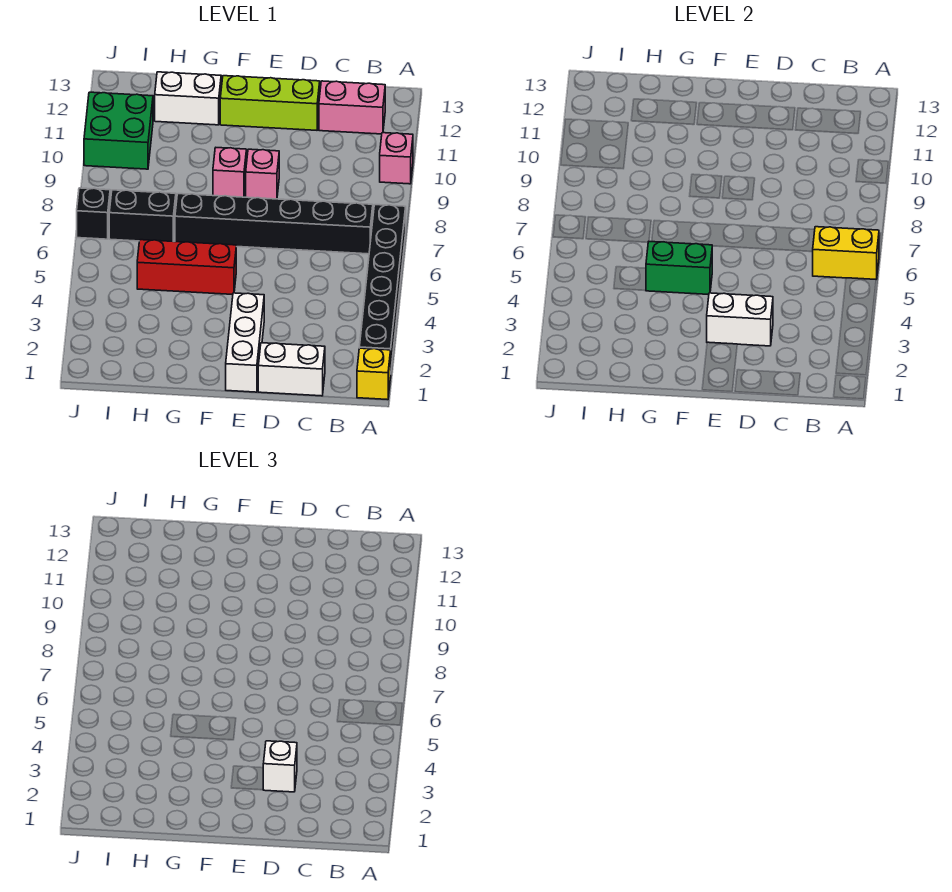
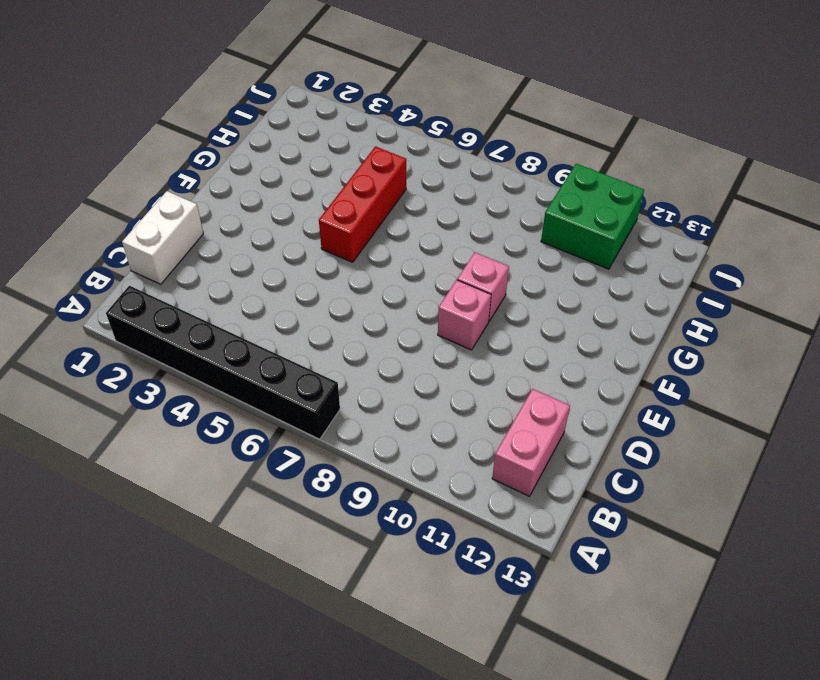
none -> yellow brick A1 level 1
none -> pink brick A10 level 1
none -> black brick B7:G7 level 1

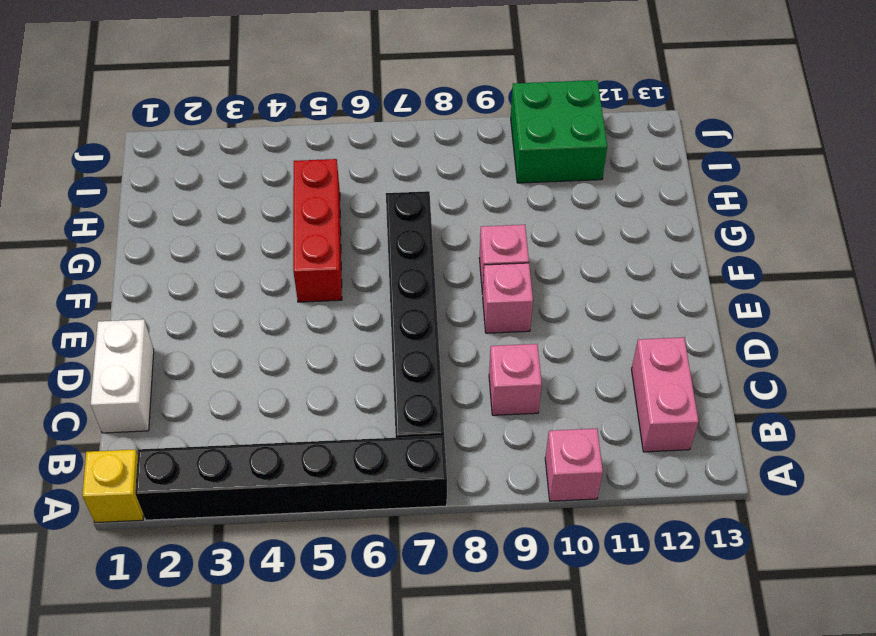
pink brick C9 level 1 -> none
none -> lime brick D12:F12 level 1
none -> white brick E1:E3 level 1
none -> white brick G12:H12 level 1

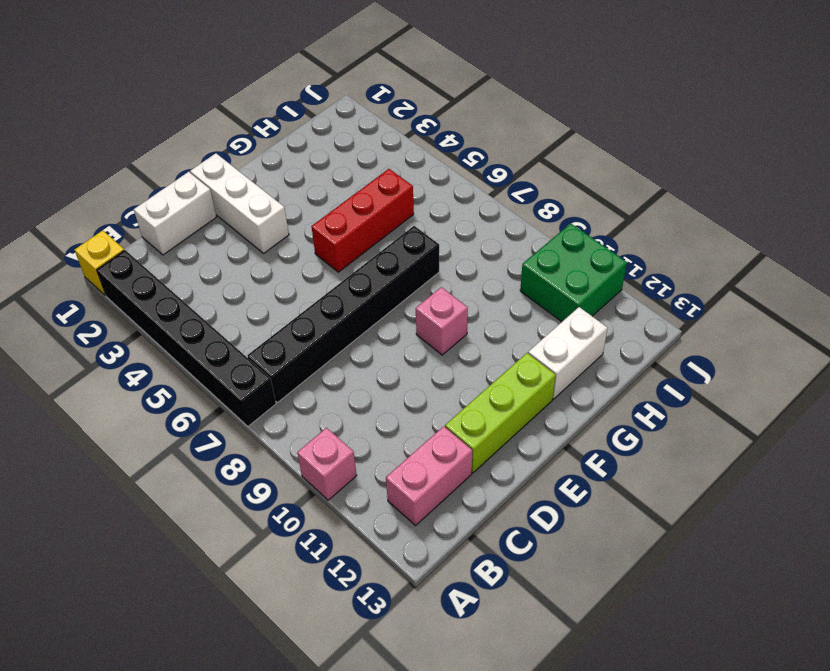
none -> pink brick E9 level 1
none -> black brick H7:I7 level 1
none -> black brick J7 level 1

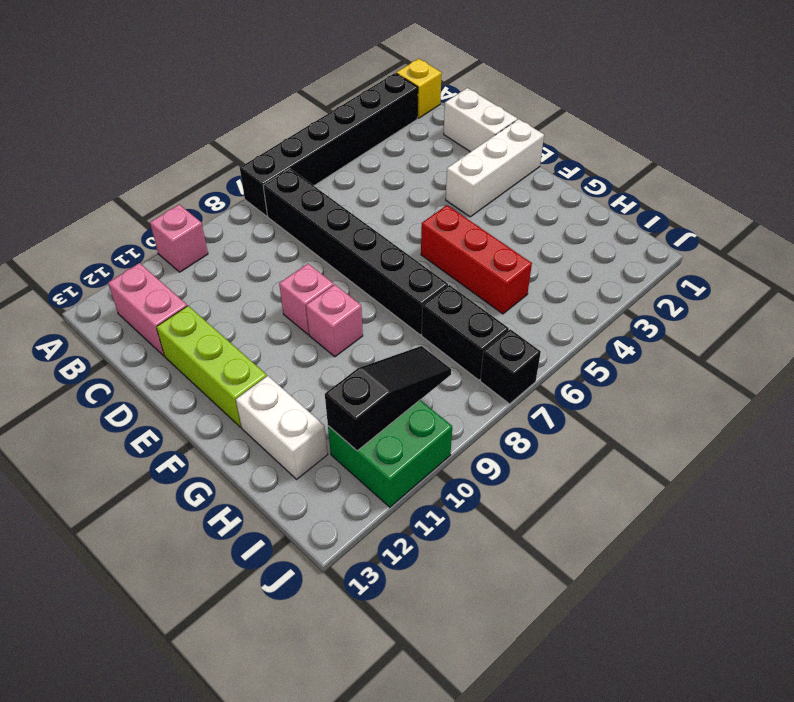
black slope I9:I11 level 2 top 11 -> none
none -> yellow brick A6:B6 level 2
none -> white brick D3:E3 level 2
none -> green brick F5:G5 level 2

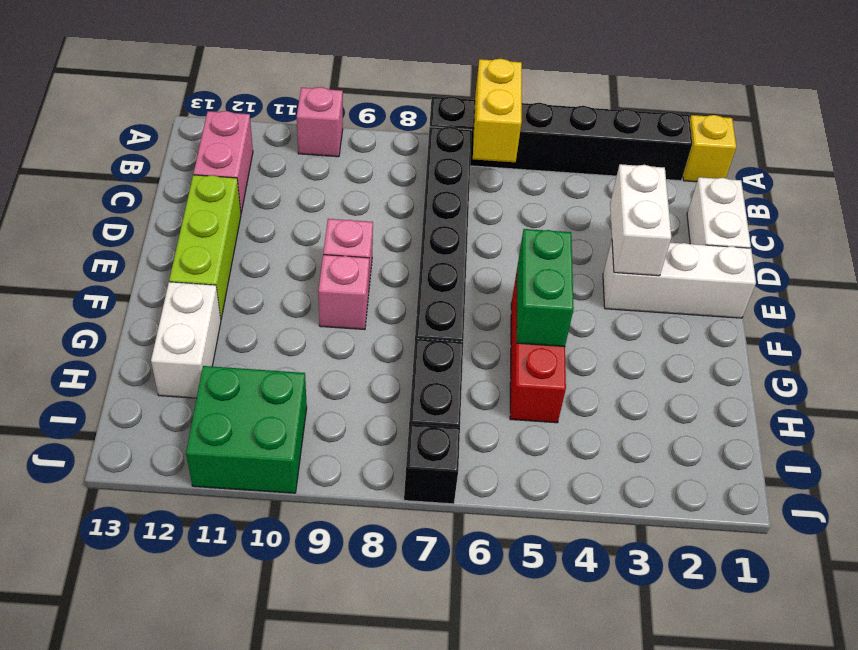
none -> white brick D3 level 3

